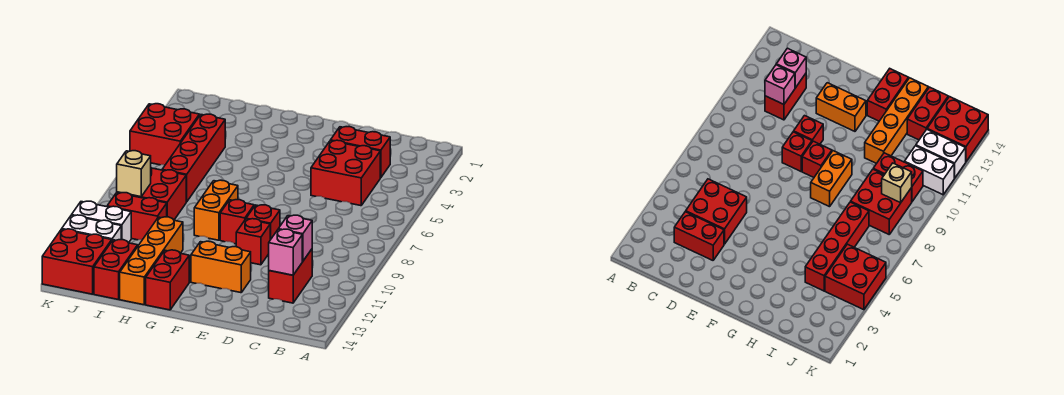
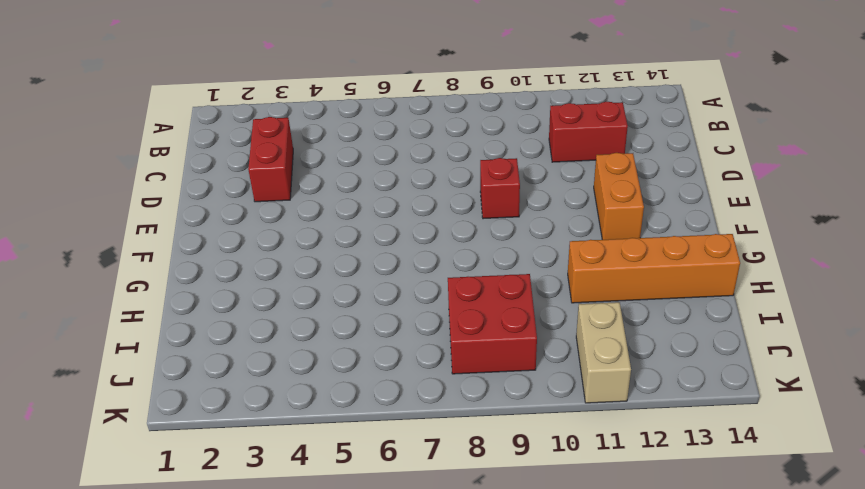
tan brick J11:K11 level 1 -> white brick J11:K11 level 1
none -> red brick C4:D5 level 1
none -> red brick E10 level 1
none -> red brick F9 level 1

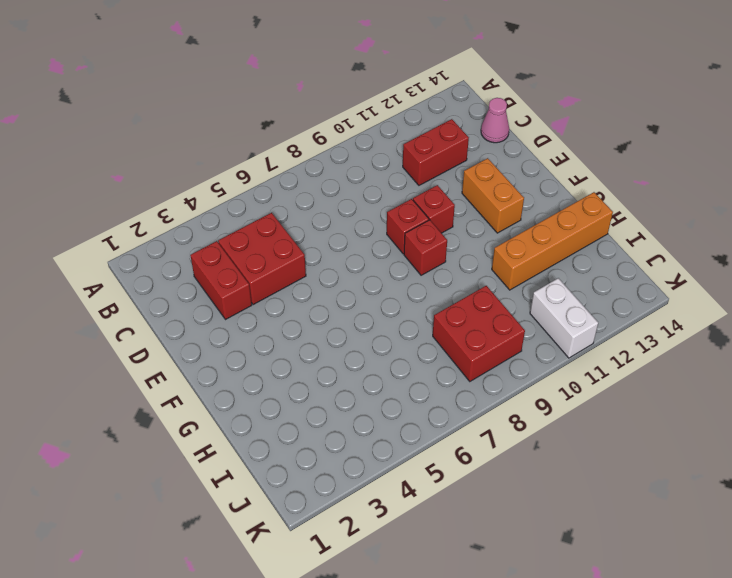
pink cone C14 level 1 -> none
none -> orange brick G8:G9 level 1
none -> red brick G13:G14 level 1
none -> red brick I4:I7 level 1

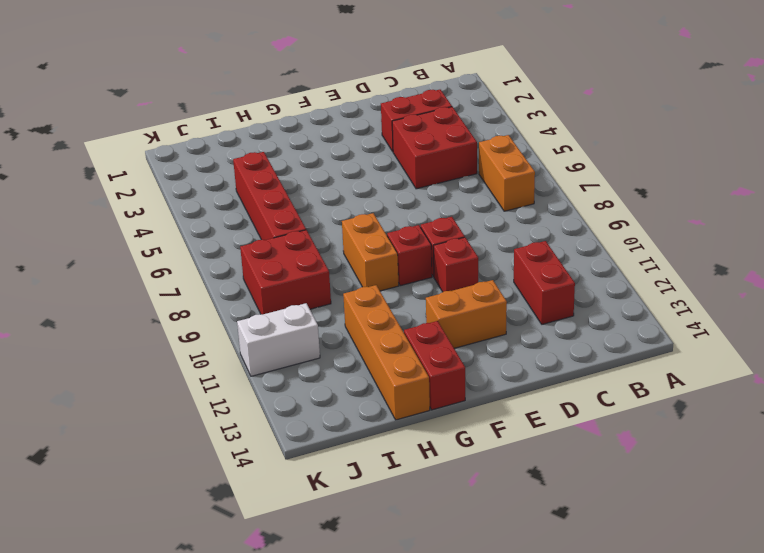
orange brick B6:B7 level 1 -> none
none -> red brick I10:J10 level 1
none -> red brick I13:I14 level 1
none -> red brick J4:K5 level 1

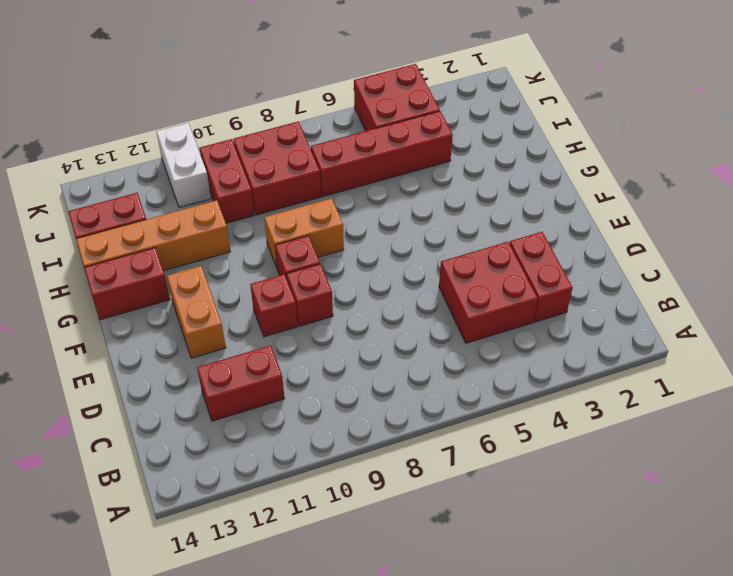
none -> white brick J12:K12 level 1
none -> red brick J13:K14 level 1
none -> pink brick C11 level 2

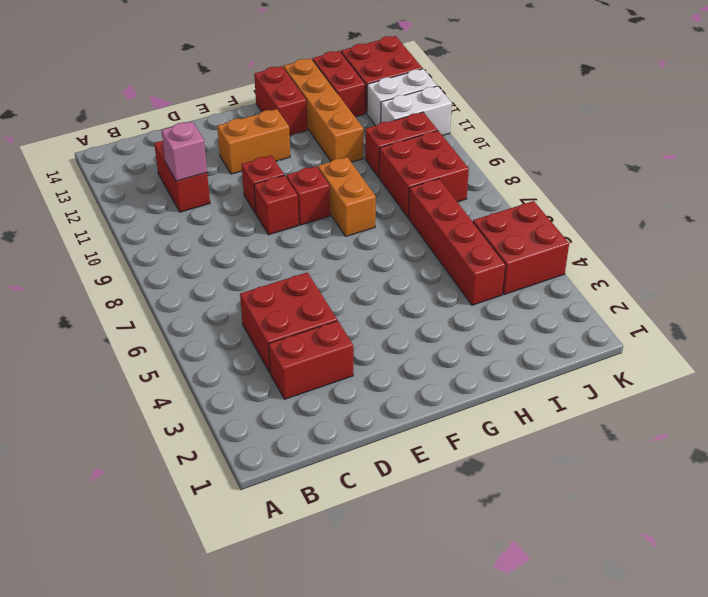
none -> pink brick C12 level 2
none -> tan brick J9 level 2

